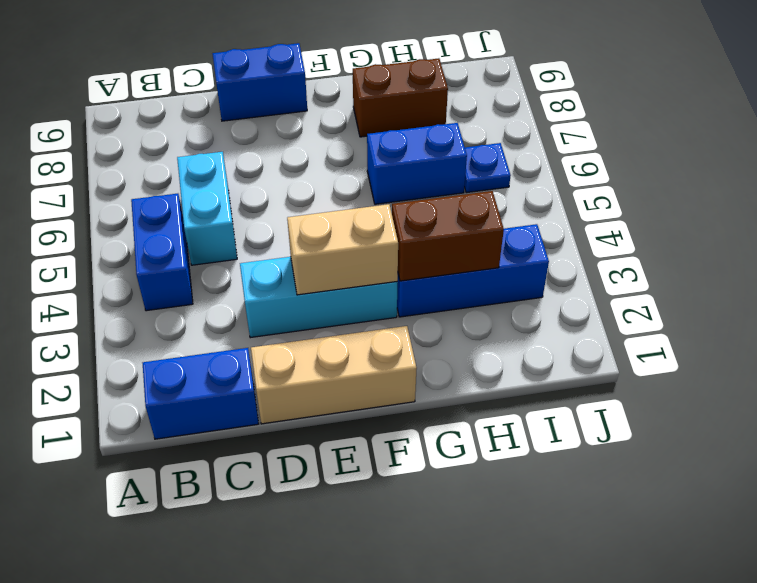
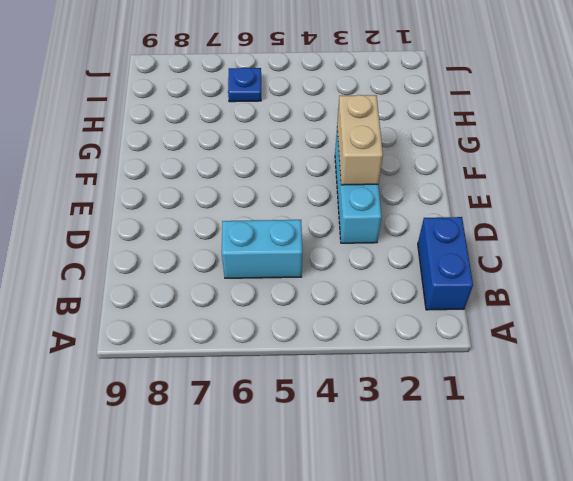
none -> blue brick B4:B5 level 1
none -> tan brick D1:F1 level 1
none -> blue brick D9:E9 level 1

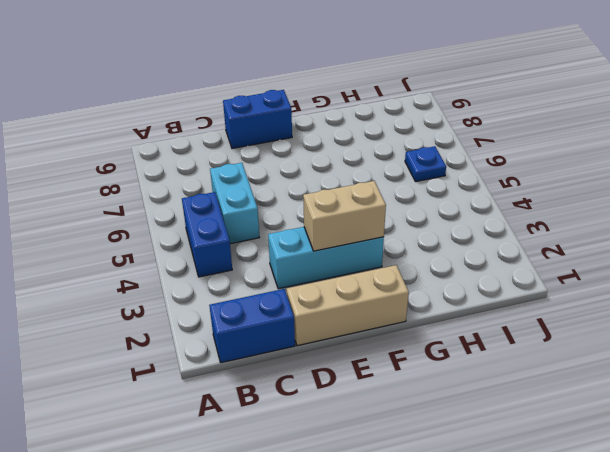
none -> blue brick G3:I3 level 1
none -> blue brick G6:H6 level 1
none -> brown brick G8:H8 level 1

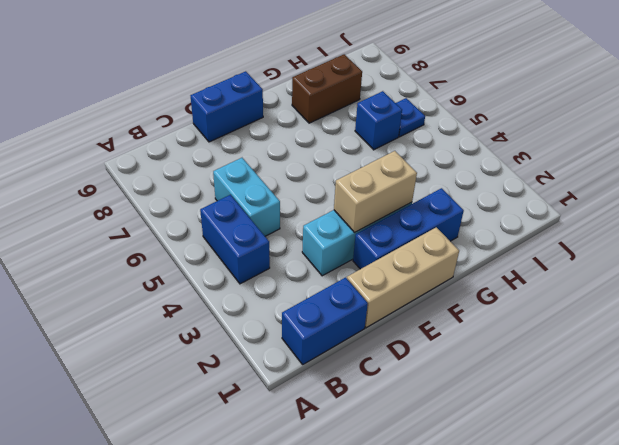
blue brick E2:G2 level 1 -> blue brick G3:I3 level 1
blue brick H6 level 1 -> blue brick G6:H6 level 1
none -> brown brick G3:H3 level 2

